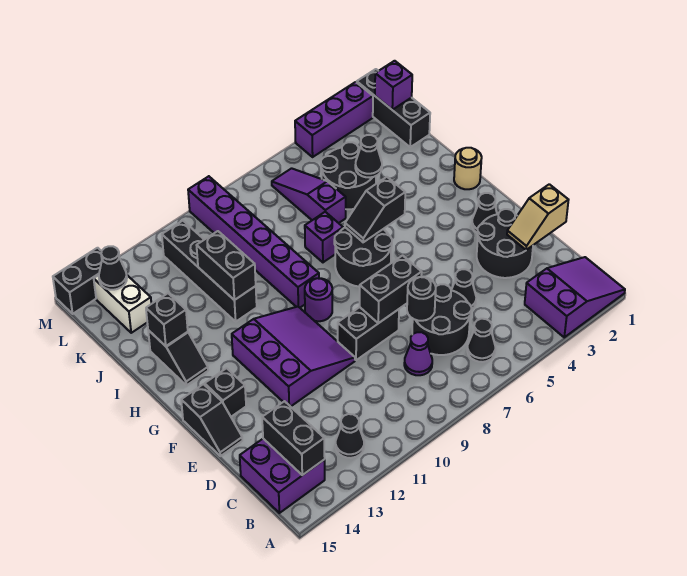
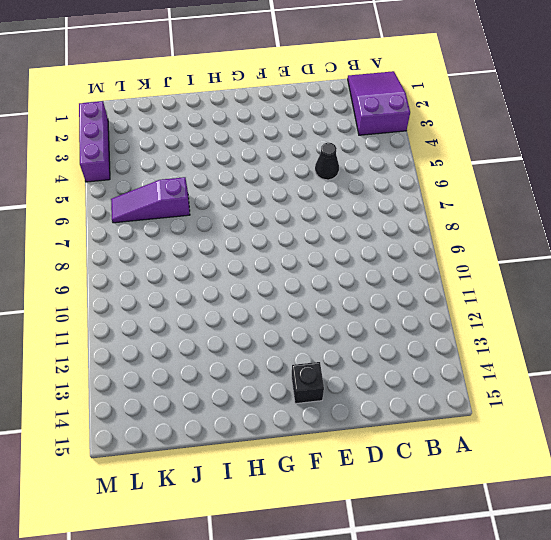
none -> black cone B6 level 1
none -> black cone B12 level 1
none -> purple brick B14:C15 level 1
none -> black round brick C6:D7 level 1

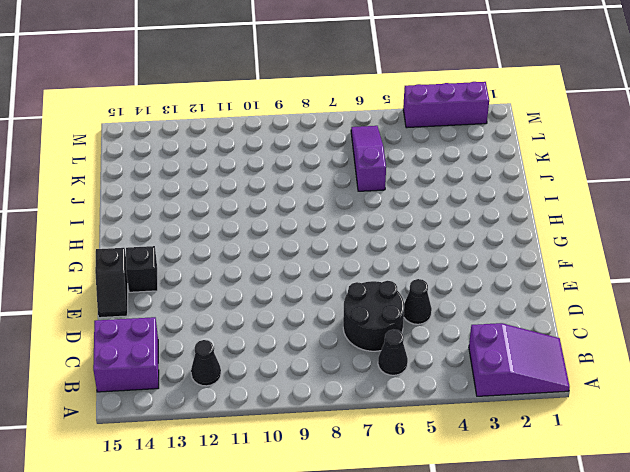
none -> purple cone C8 level 1
none -> black round brick D2:E3 level 1
none -> black brick E8:E9 level 1
none -> purple slope E10:G12 level 1 top 12

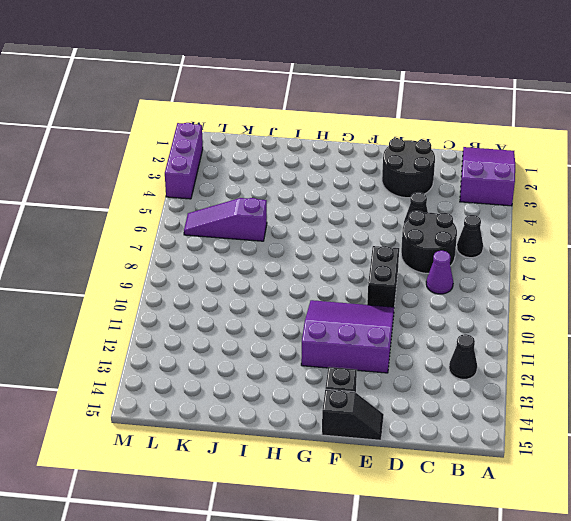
none -> purple brick B14:C15 level 1
none -> black cone F2 level 1
none -> black round brick G6:H7 level 1
none -> purple round brick G9 level 1

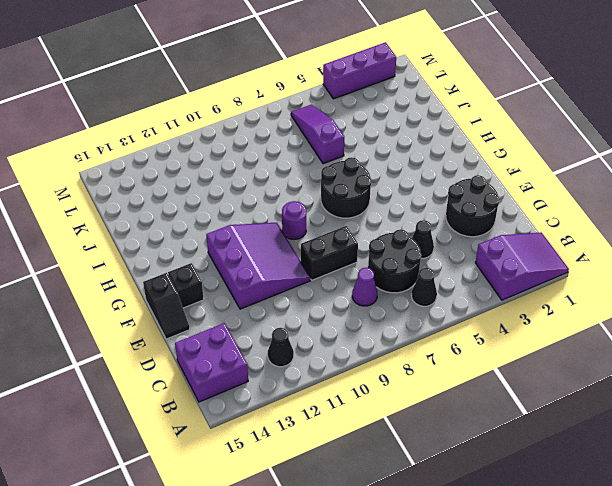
none -> black cone F2 level 1
none -> tan round brick H1 level 1
none -> purple brick H9:M9 level 1
none -> black slope H14:I14 level 1 top I

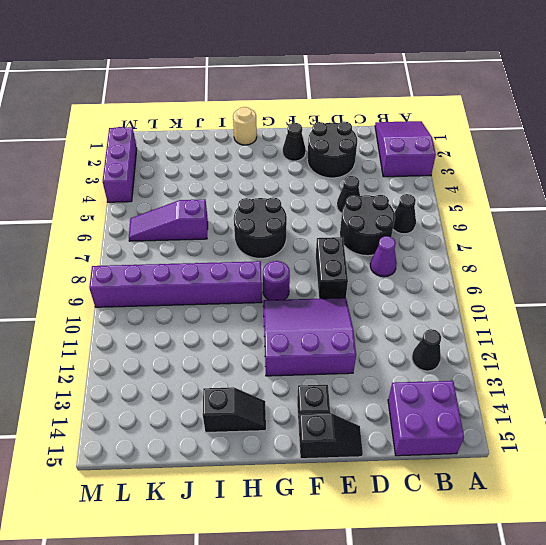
none -> purple brick I7 level 1
none -> black brick I11:L11 level 1
none -> black round brick J4:K5 level 1
none -> black brick K1:M1 level 1

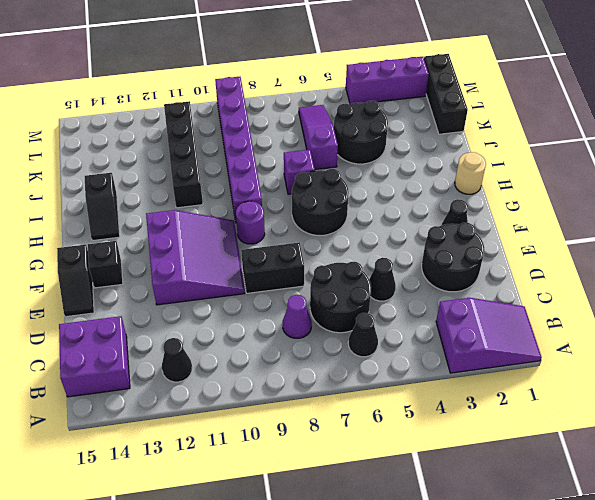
none -> white brick K14:L14 level 1
none -> black brick M14:M15 level 1
none -> black brick B14:C14 level 2
none -> tan slope D1:D2 level 2 top 1

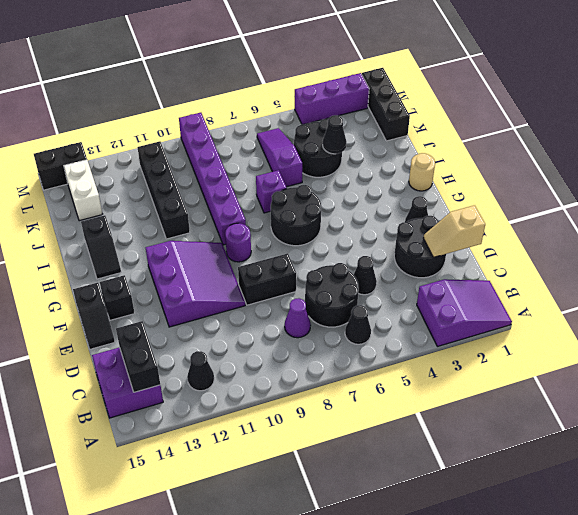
none -> black round brick D7 level 2
none -> black brick E7:E8 level 2
none -> black slope H5:H6 level 2 top 5
none -> black brick I11:J11 level 2

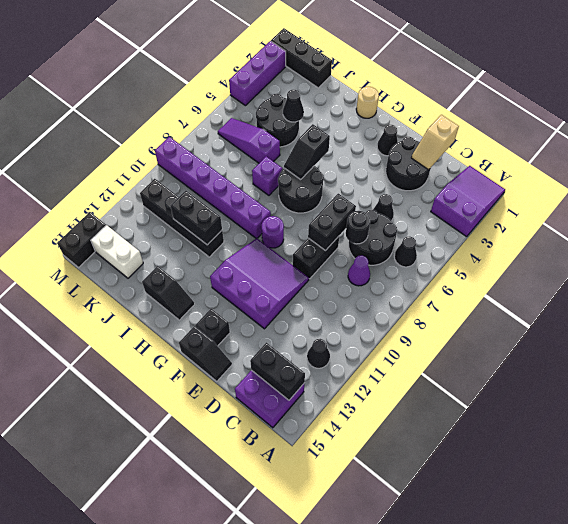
none -> black brick I14 level 2
none -> purple brick L1 level 2
none -> black cone L14 level 2

